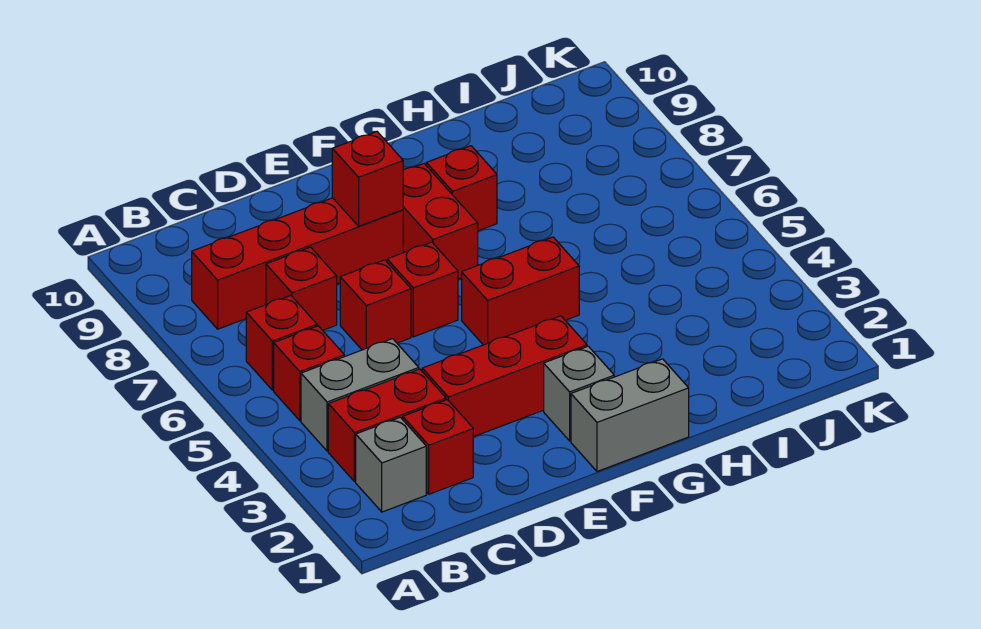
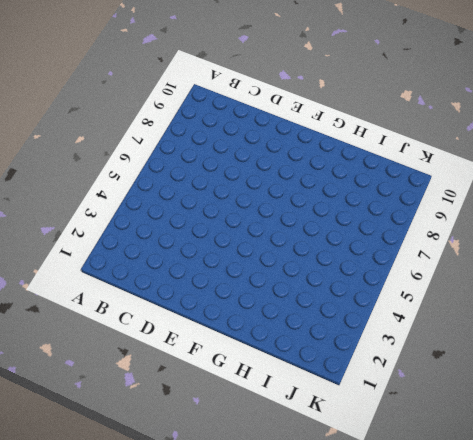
none -> grey brick B2 level 1
none -> red brick B3:C3 level 1
none -> grey brick B4:C4 level 1

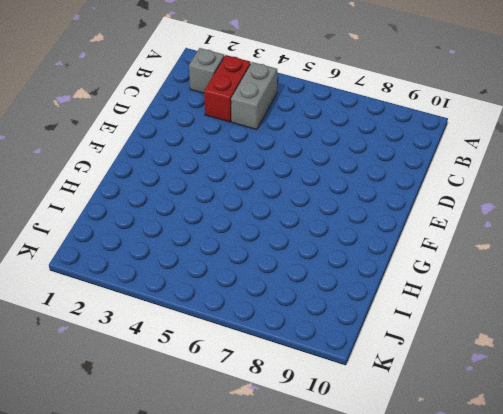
none -> red brick B5 level 1
none -> red brick B6 level 1
none -> red brick B8:E8 level 1

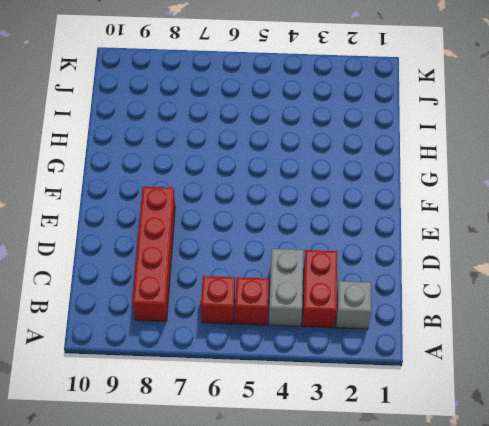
none -> red brick C2 level 1
none -> red brick C7 level 1
none -> red brick D3:F3 level 1

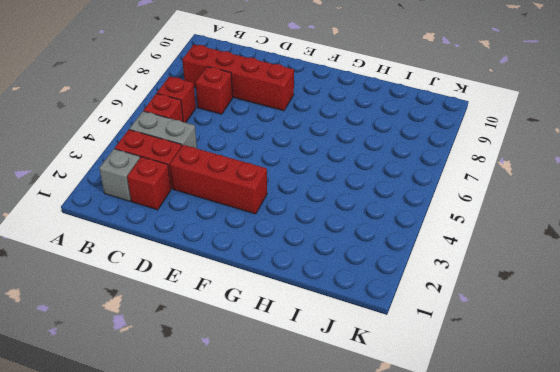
none -> red brick D6 level 1
none -> red brick E6 level 1
none -> grey brick F1:G1 level 1

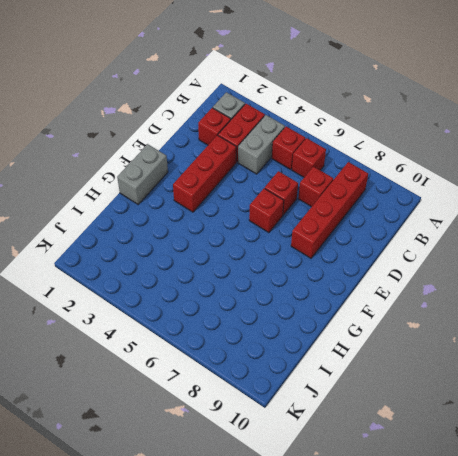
none -> grey brick F2 level 1
none -> red brick F5:G5 level 1
none -> red brick F7:F8 level 1

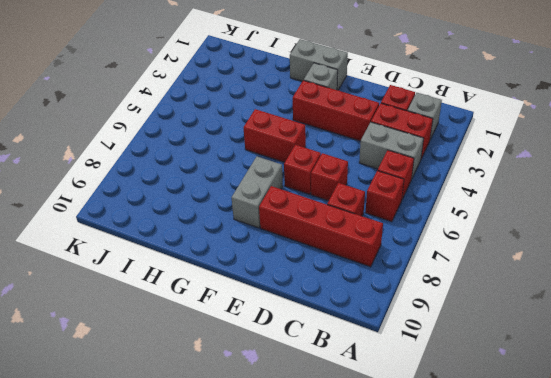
grey brick F7:F8 level 1 -> red brick F7:F8 level 1
none -> red brick G8 level 1
none -> red brick E8 level 2

